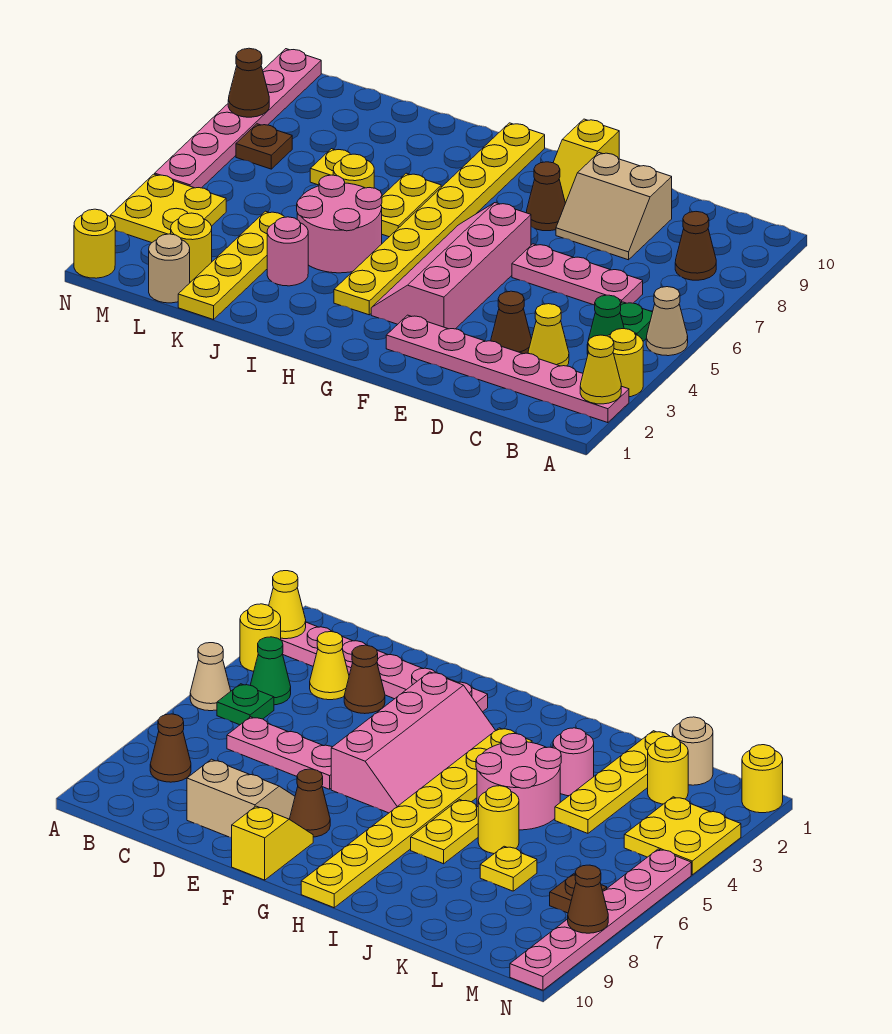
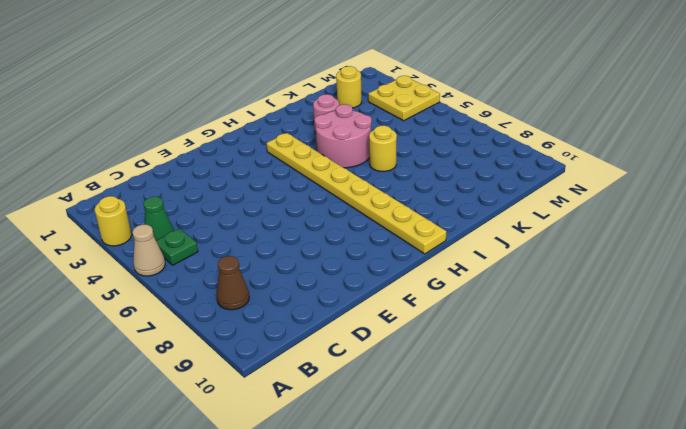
none -> pink plate A2:F2 level 1
none -> yellow cone C3 level 1
none -> pink plate C6:E6 level 1

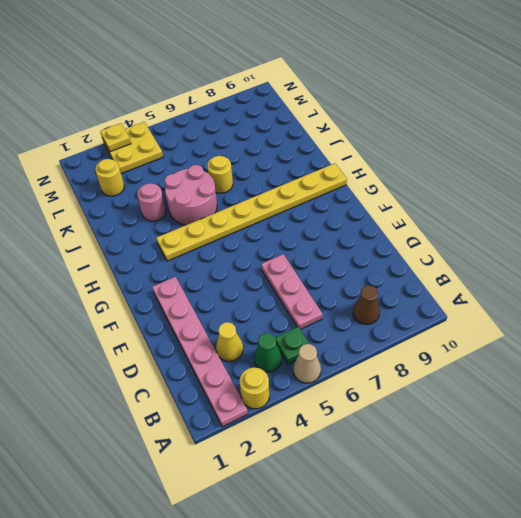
yellow plate N3 level 2 -> yellow plate K7 level 1
none -> brown cone D3 level 1
none -> tan slope D8:E9 level 1 top 9
none -> pink slope F3:G6 level 1 top F

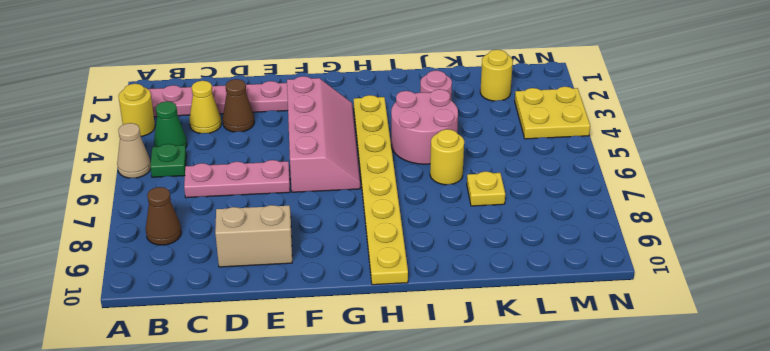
none -> brown cone F8 level 1
none -> yellow slope F9:F10 level 1 top 10
none -> yellow plate I6:I7 level 1

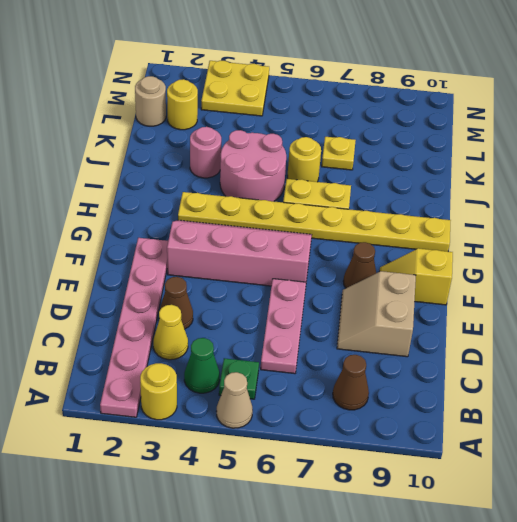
none -> yellow plate K1:K4 level 1
none -> brown plate M7 level 1
none -> yellow round brick N1 level 1

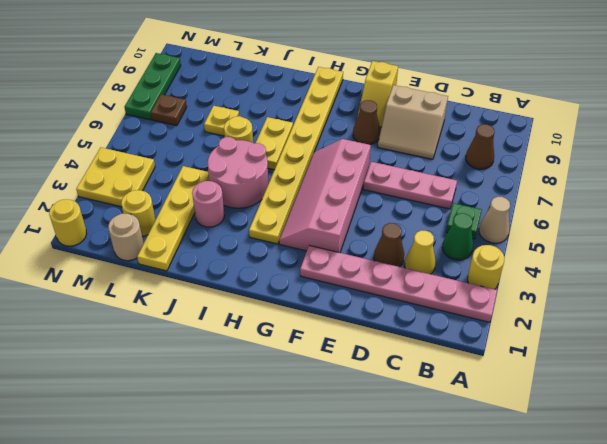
green plate N7:N9 level 1 -> pink plate N5:N10 level 1
none -> yellow cone A2 level 2
none -> brown cone N8 level 2

